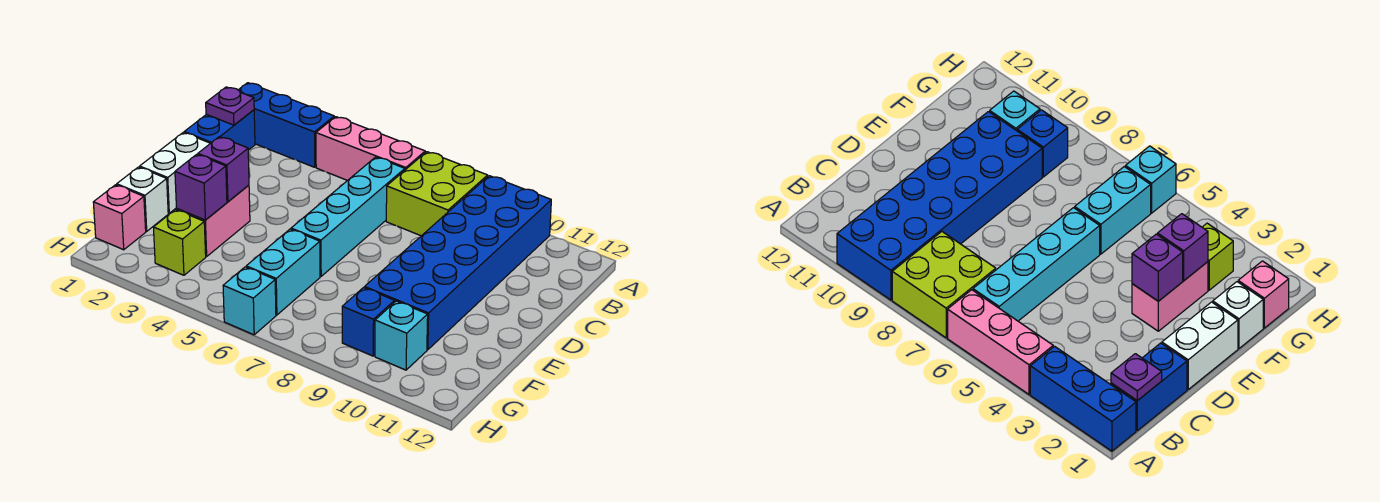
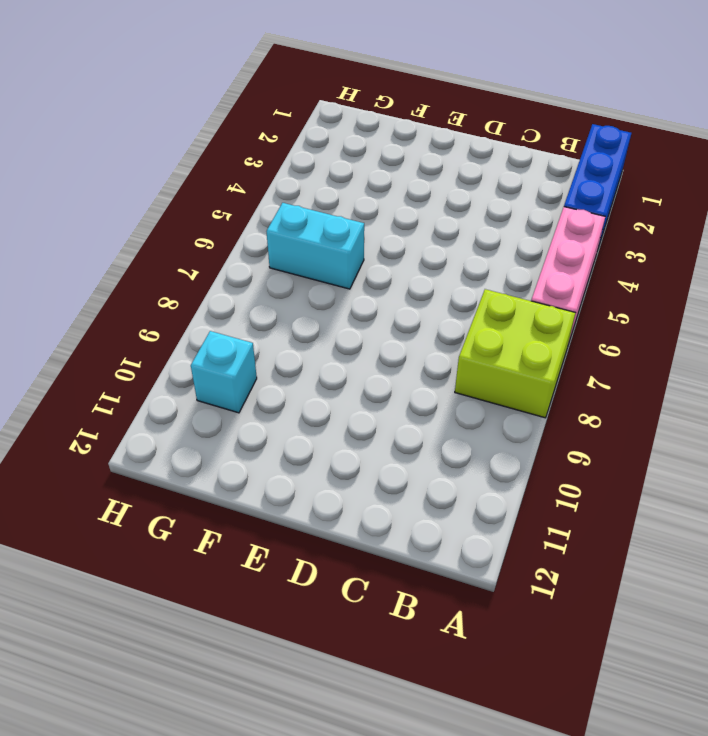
none -> blue brick A9:F10 level 1
none -> blue brick B1:C1 level 1
none -> cyan brick B6:E6 level 1

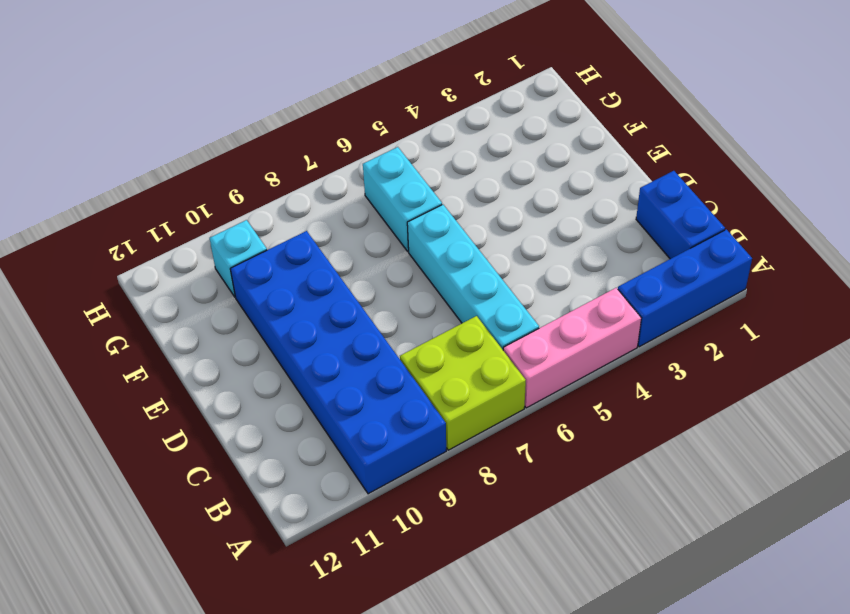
none -> white brick D1:E1 level 1
none -> pink brick E3:F3 level 1
none -> white brick F1 level 1

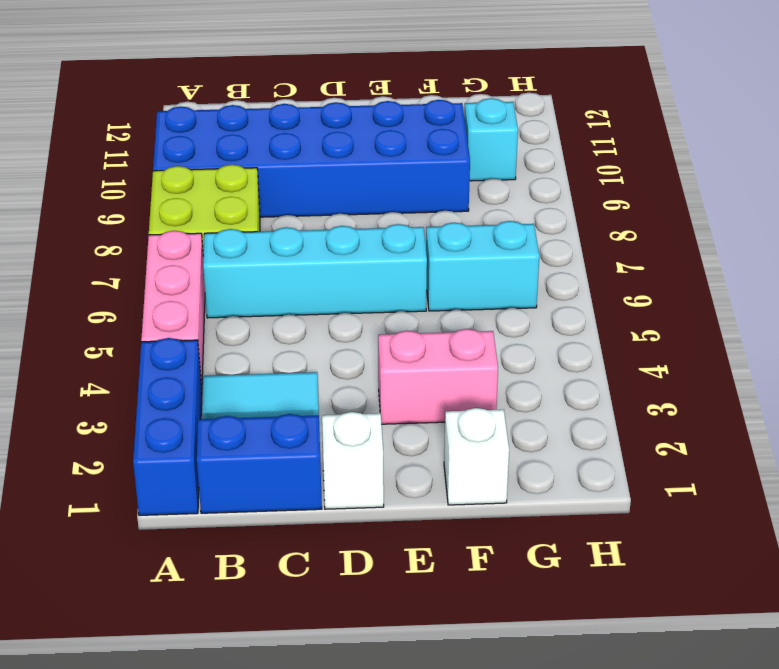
cyan tile B3:C3 level 1 -> none
white brick D1 level 1 -> white brick D1:E1 level 1
none -> pink brick G1 level 1
none -> lime brick G3 level 1
none -> blue brick G9 level 1

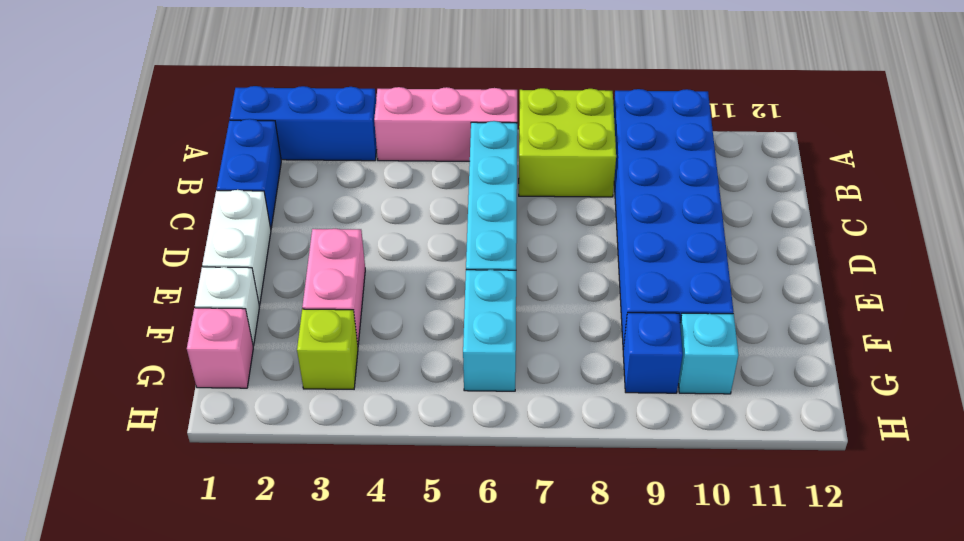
none -> cyan brick H6 level 1
none -> purple plate B1 level 2
none -> purple brick E3 level 2

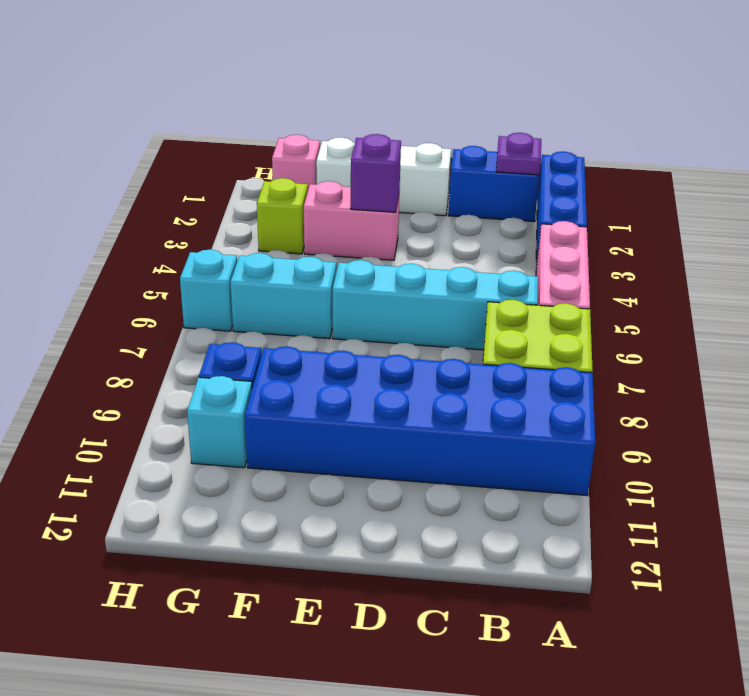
none -> purple brick F3 level 2

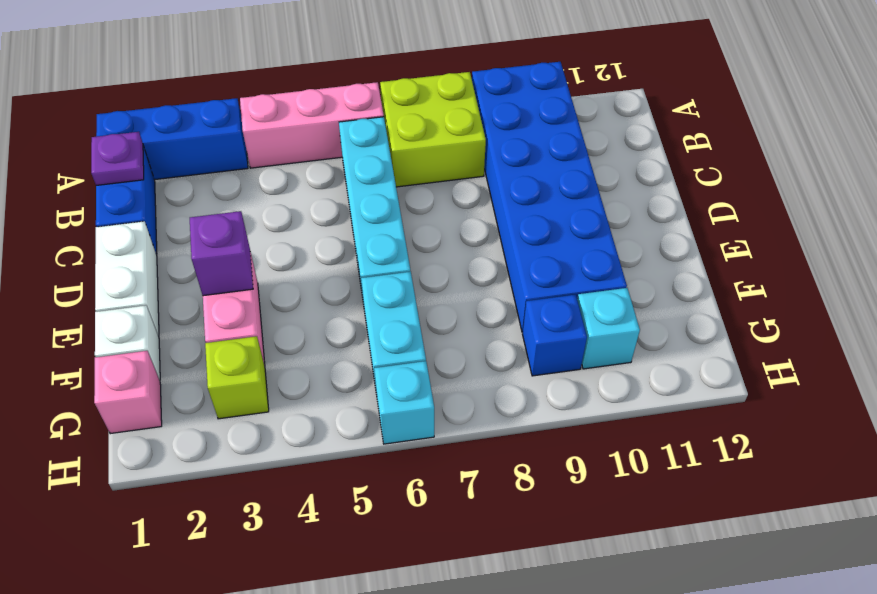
none -> purple brick F3 level 2

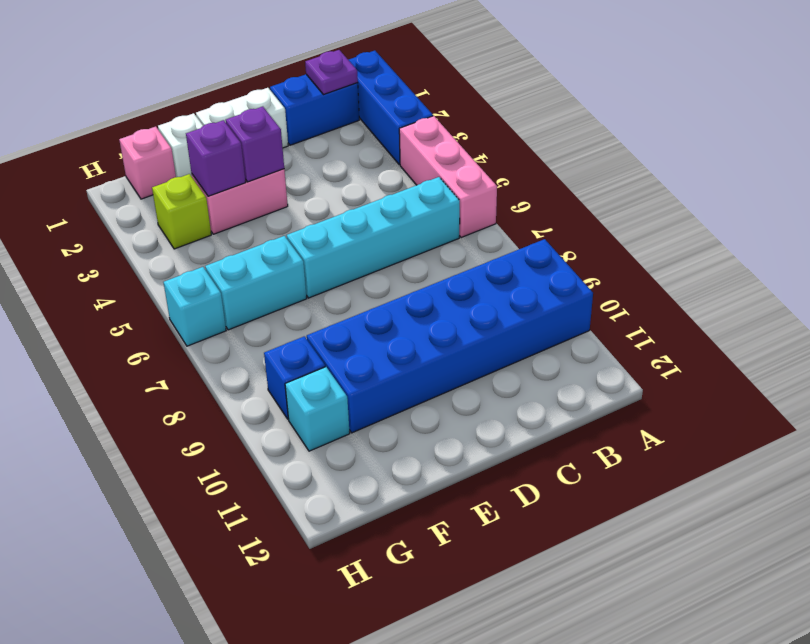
none -> lime brick A7:B8 level 1

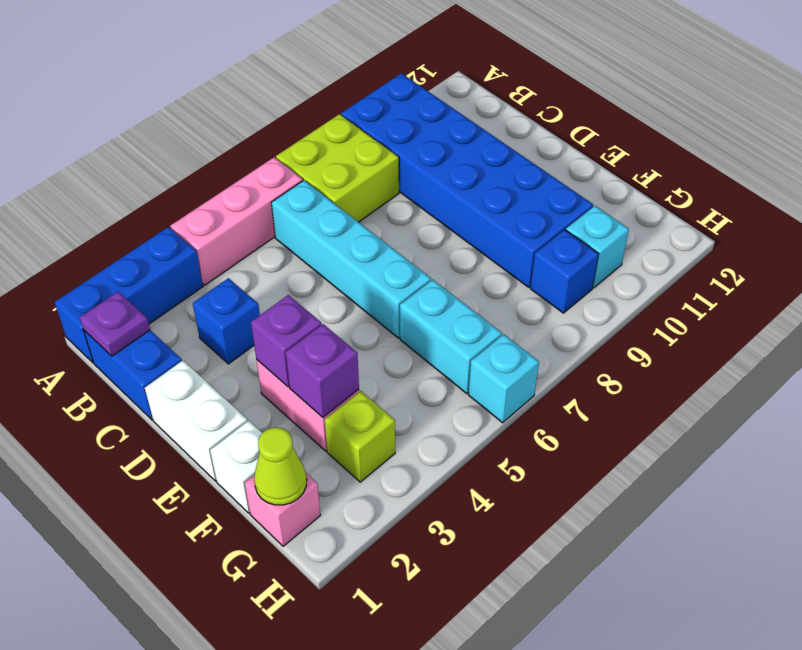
blue brick C3 level 1 -> none
lime cone G1 level 2 -> none

